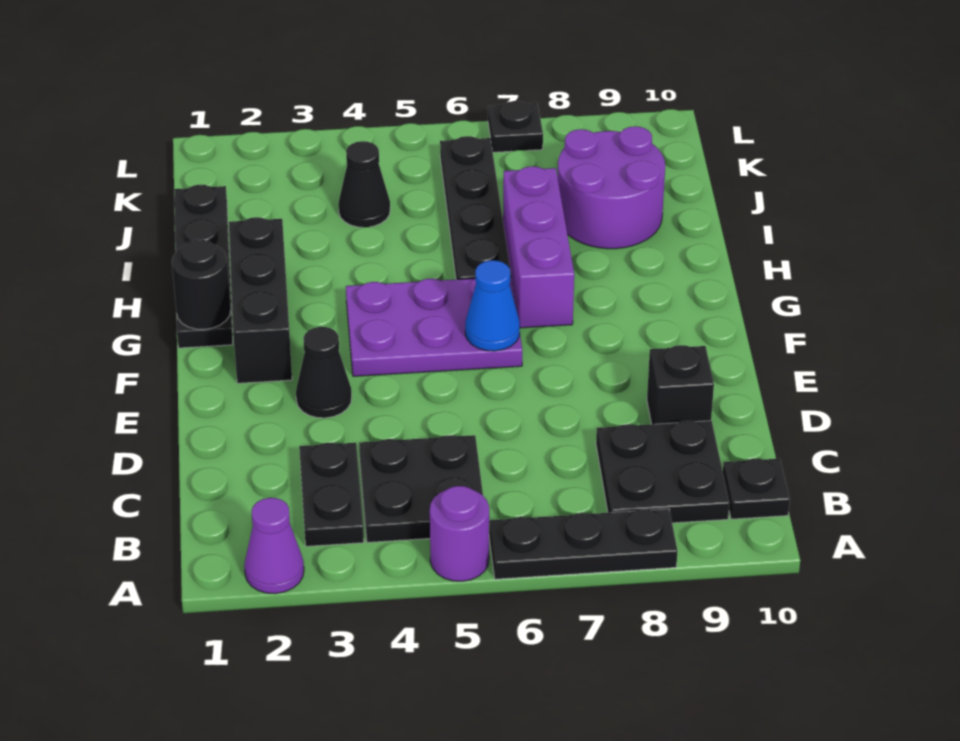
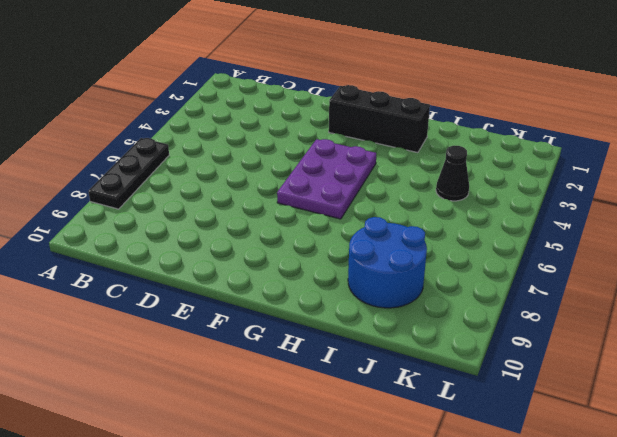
blue round brick I8:J9 level 1 -> purple round brick I8:J9 level 1
none -> purple cone A2 level 1
none -> purple round brick A5 level 1
none -> black plate B3:C3 level 1

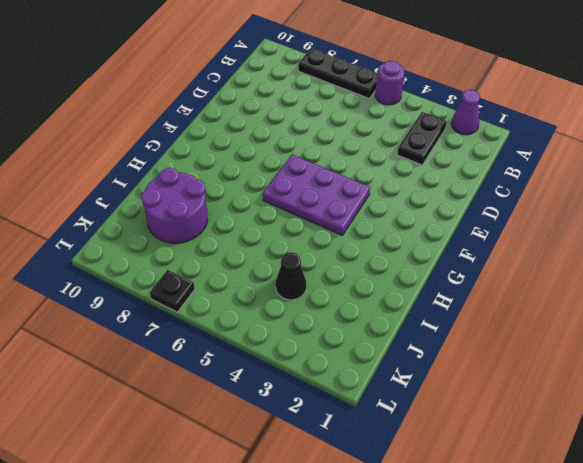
none -> black plate B4:C5 level 1
none -> black plate B8:C9 level 1
none -> black plate B10 level 1

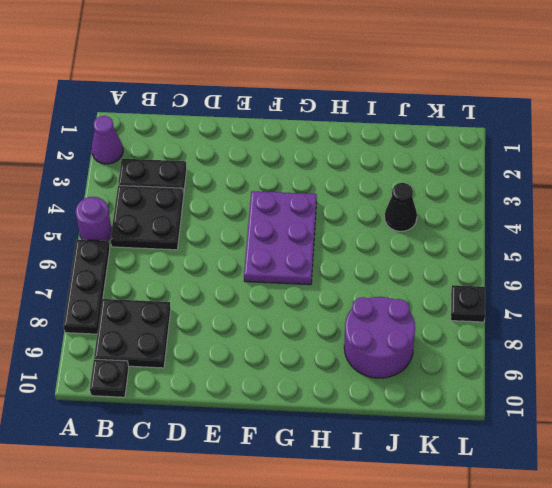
none -> black brick D9 level 1
none -> black cone E3 level 1
none -> black brick F2:H2 level 1

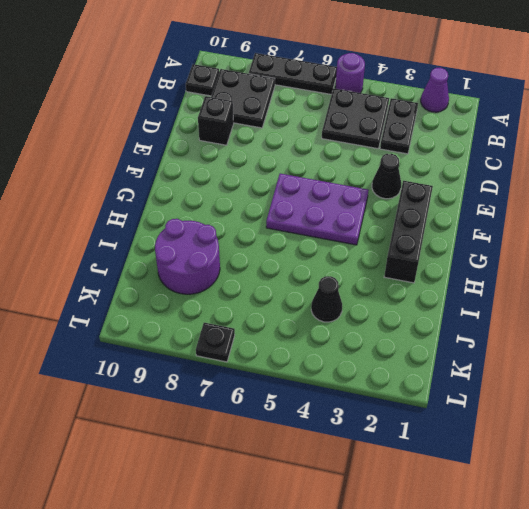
none -> black plate G1:J1 level 1
none -> purple brick G7:I7 level 1
none -> black plate H6:K6 level 1

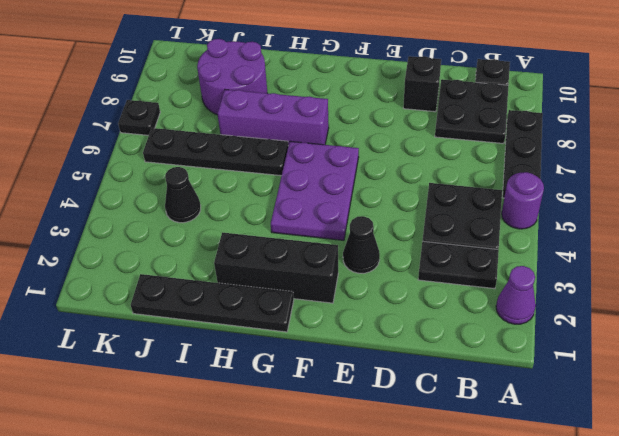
none -> blue cone F6 level 2
none -> black round brick G1 level 2

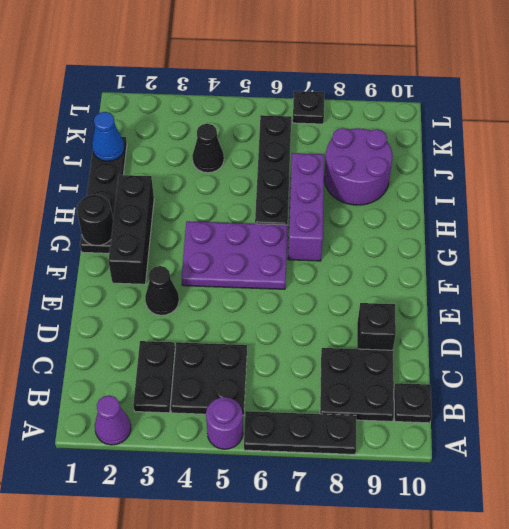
blue cone J1 level 2 -> blue cone F6 level 2

